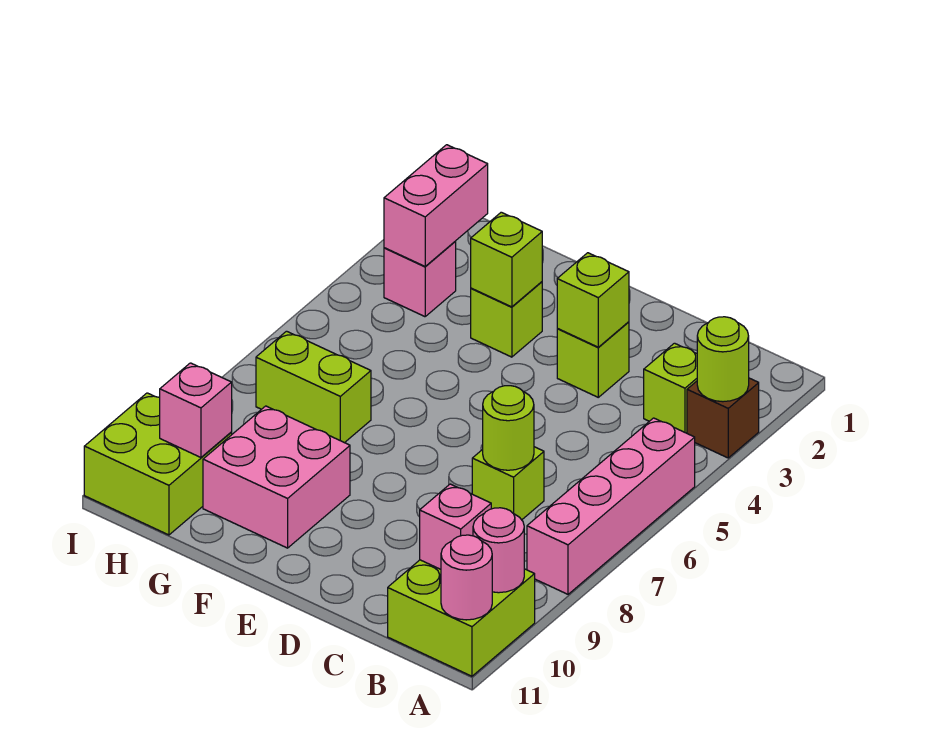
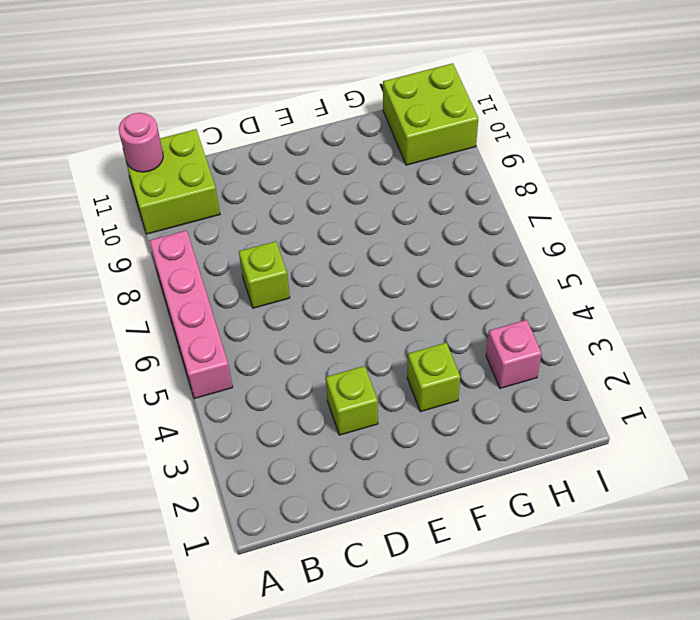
none -> brown brick A3 level 1
none -> lime brick B3 level 1
none -> pink brick F9:G10 level 1

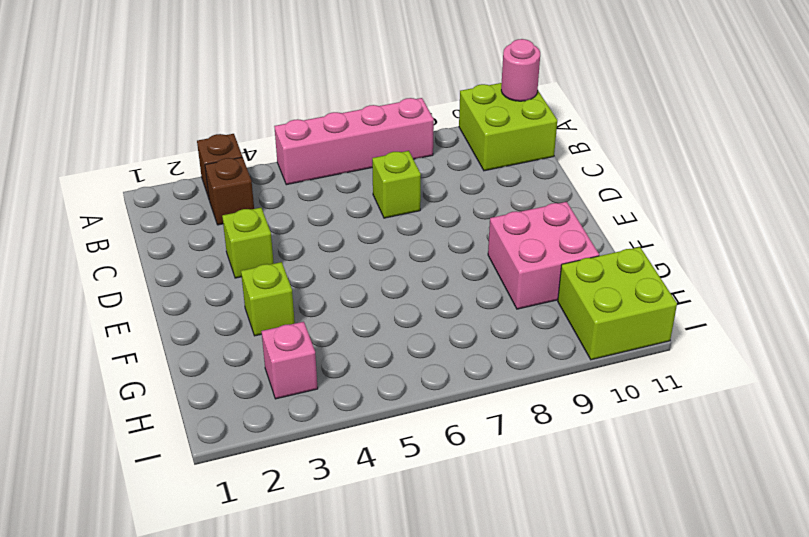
brown brick B3 level 1 -> lime brick B3 level 1
none -> lime brick G7:H7 level 1
none -> lime round brick A3 level 2
none -> pink round brick A10 level 2

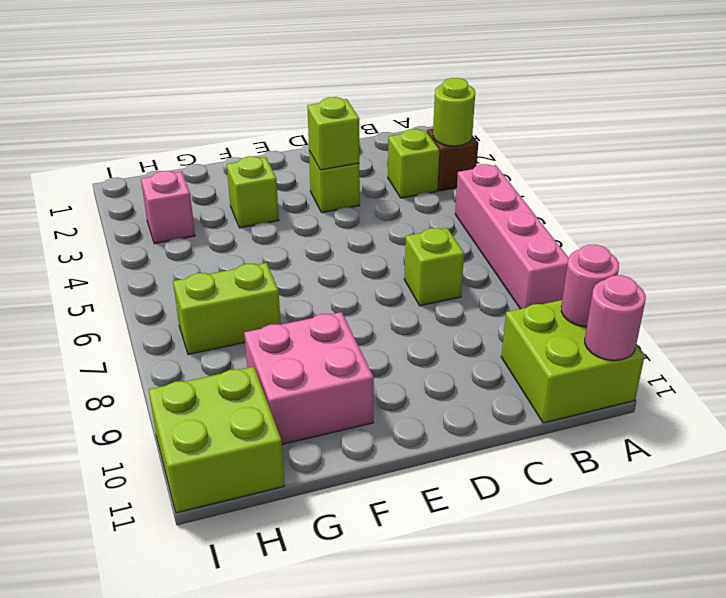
none -> pink brick B10 level 2
none -> lime round brick C7 level 2
none -> lime brick F3 level 2

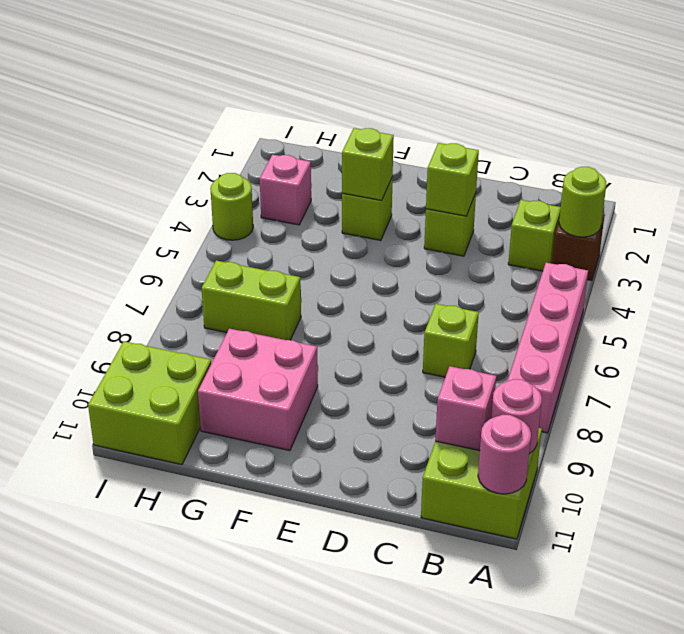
lime round brick I4 level 1 -> lime round brick C7 level 2
none -> pink brick H2:H3 level 2
none -> pink brick H10 level 2

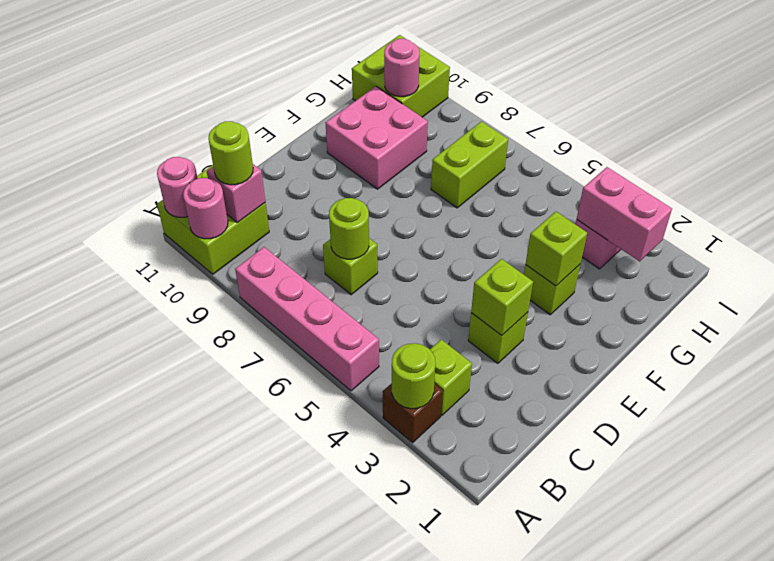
lime round brick B10 level 3 -> none
pink round brick H10 level 2 -> pink brick H10 level 2

